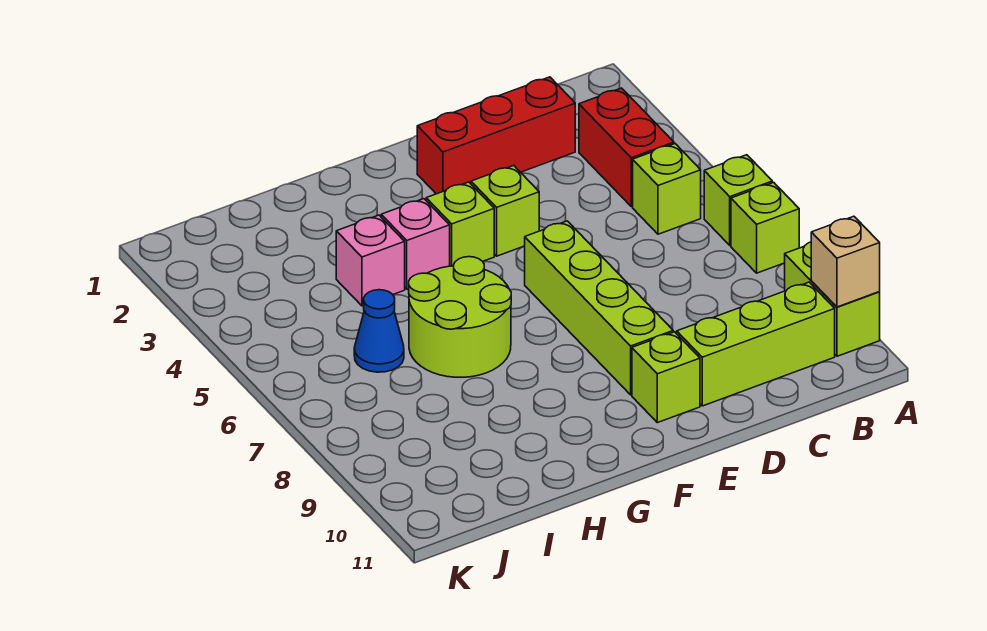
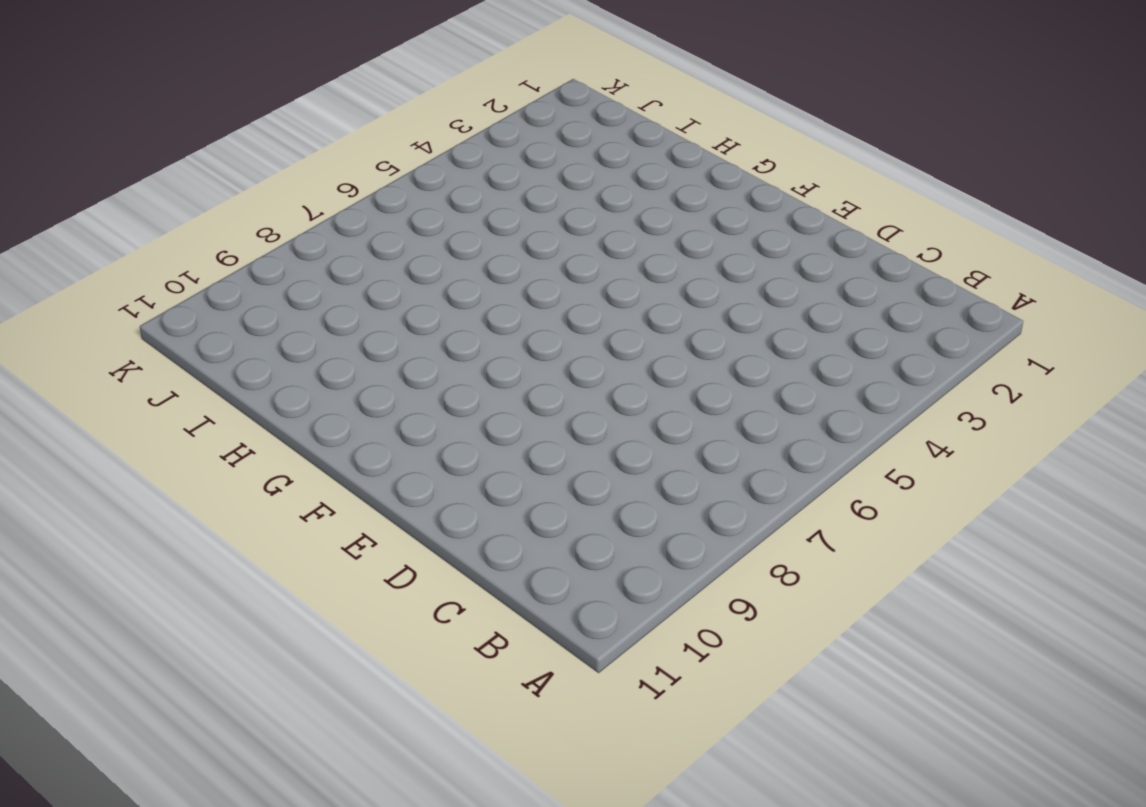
none -> lime brick A6 level 1
none -> lime brick A7 level 1
none -> lime brick A9:A10 level 1

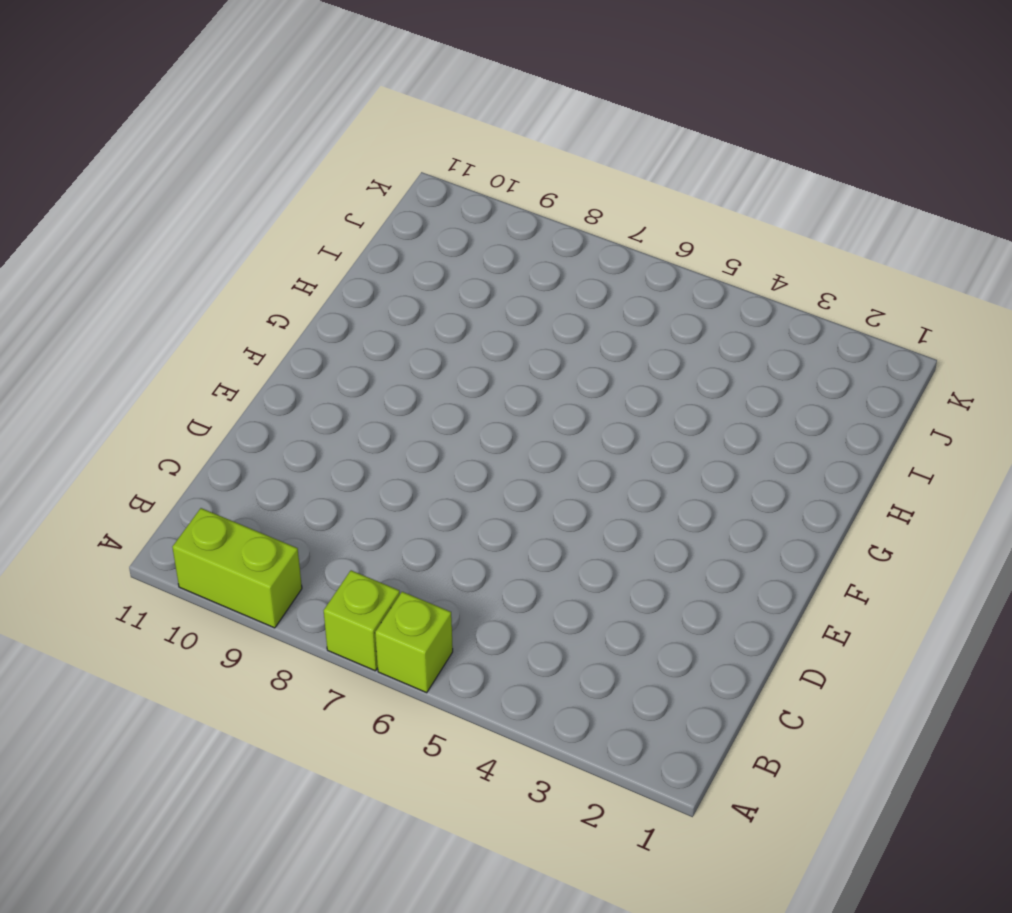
none -> red brick B3:B4 level 1
none -> lime brick B5 level 1
none -> lime brick B10:D10 level 1

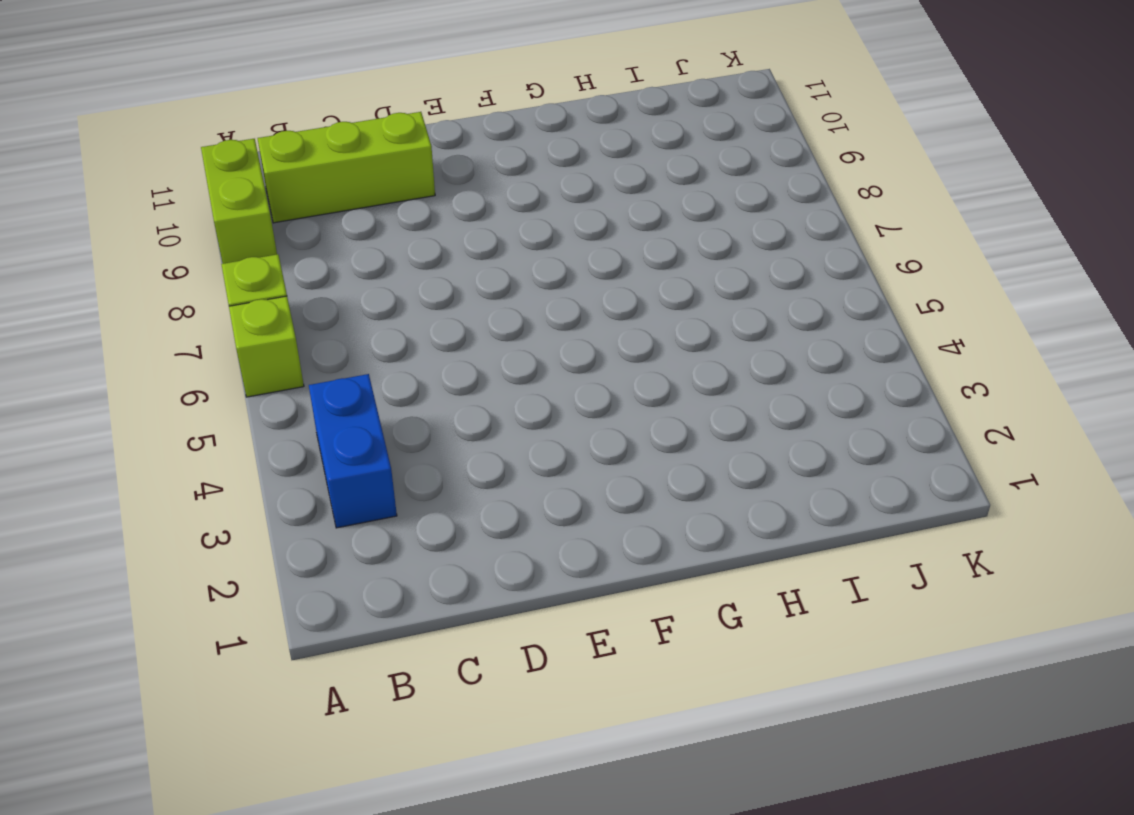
blue brick B3:B4 level 1 -> red brick B3:B4 level 1
none -> lime brick B5 level 1
none -> red brick C2:E2 level 1
none -> lime brick E4 level 1

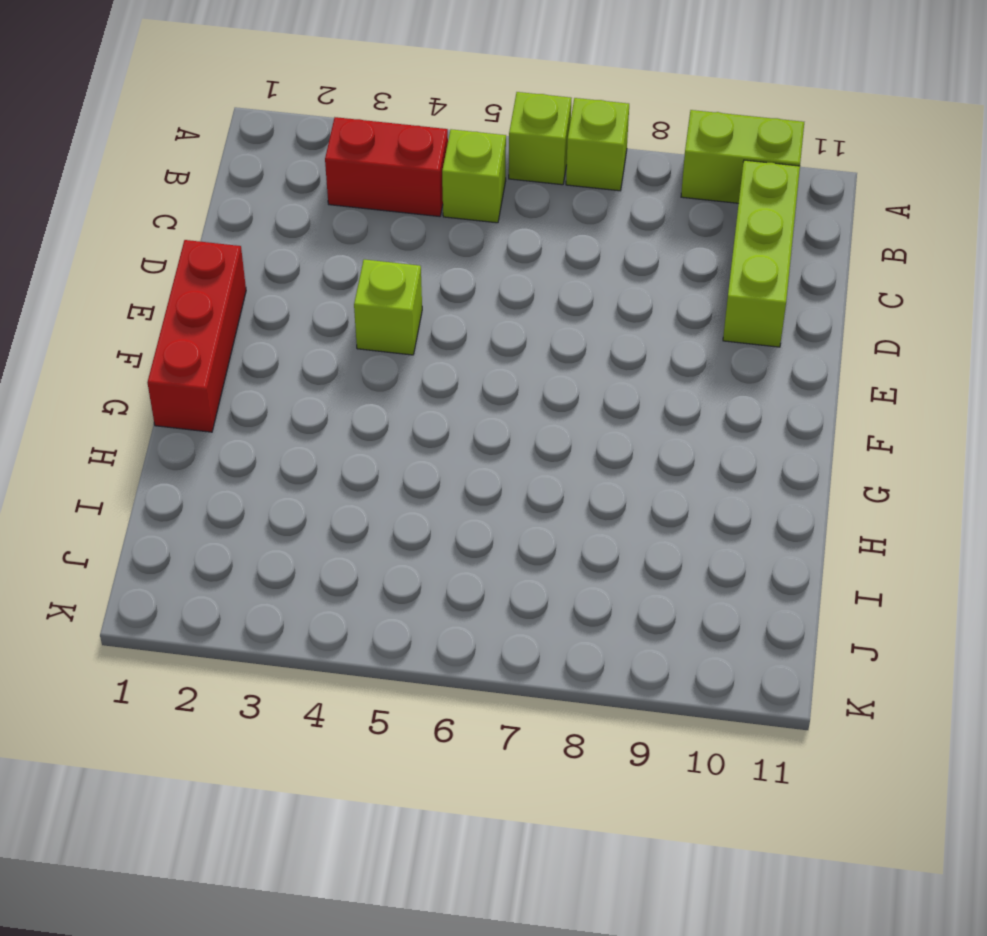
red brick E1:G1 level 1 -> red brick C2:E2 level 1
none -> lime brick E6:E9 level 1
none -> lime brick E10 level 1
none -> lime brick F4 level 1

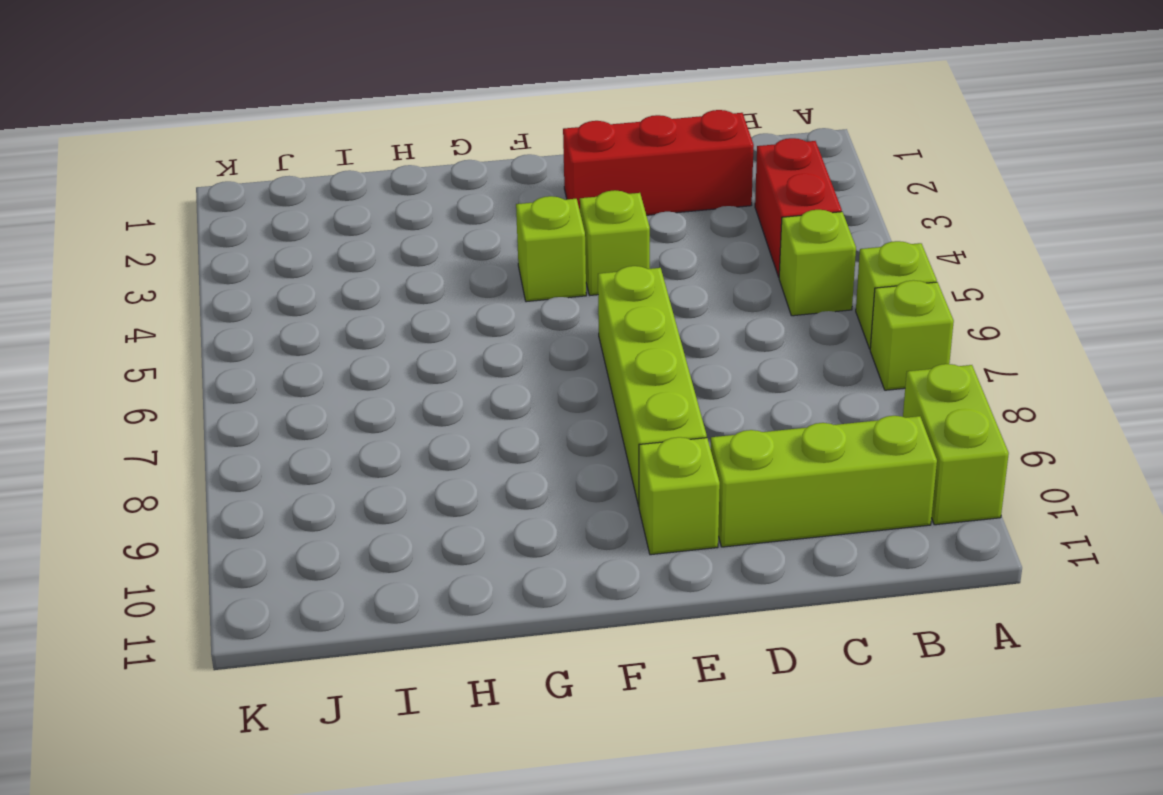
none -> pink brick G4 level 1
none -> lime round brick G6:H7 level 1
none -> pink brick H4 level 1

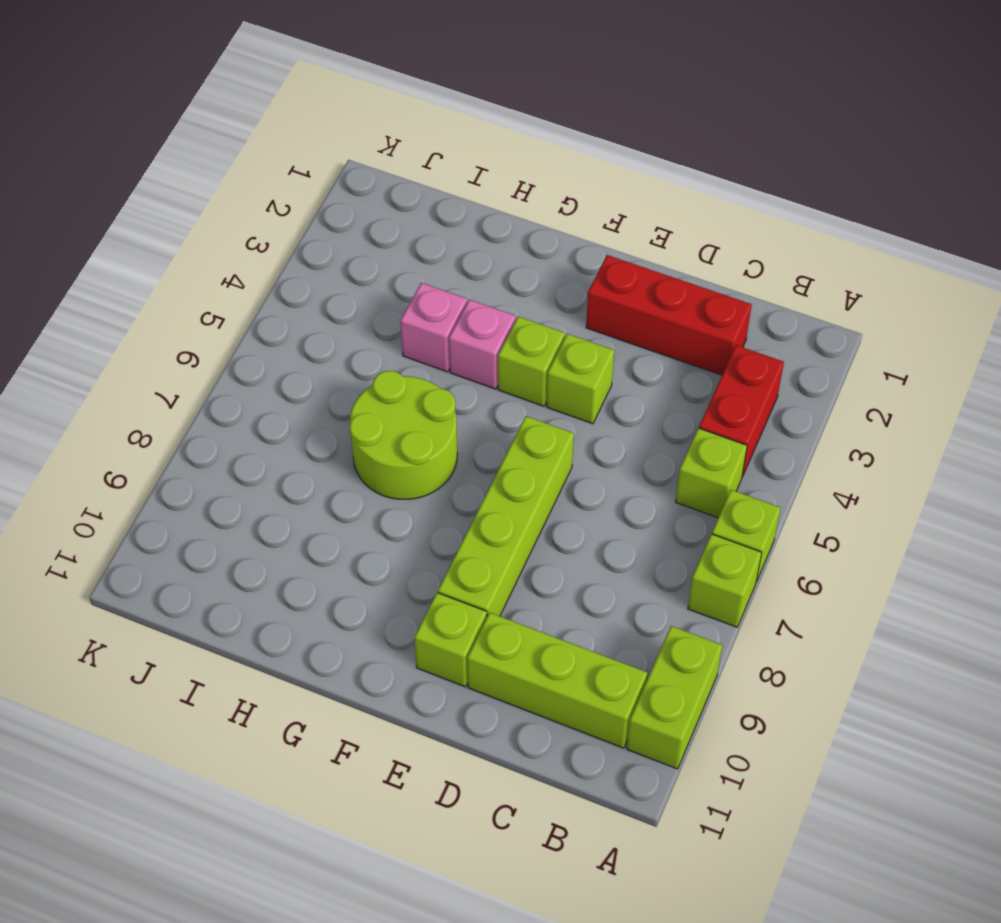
none -> blue cone I6 level 1
none -> tan brick A10 level 2

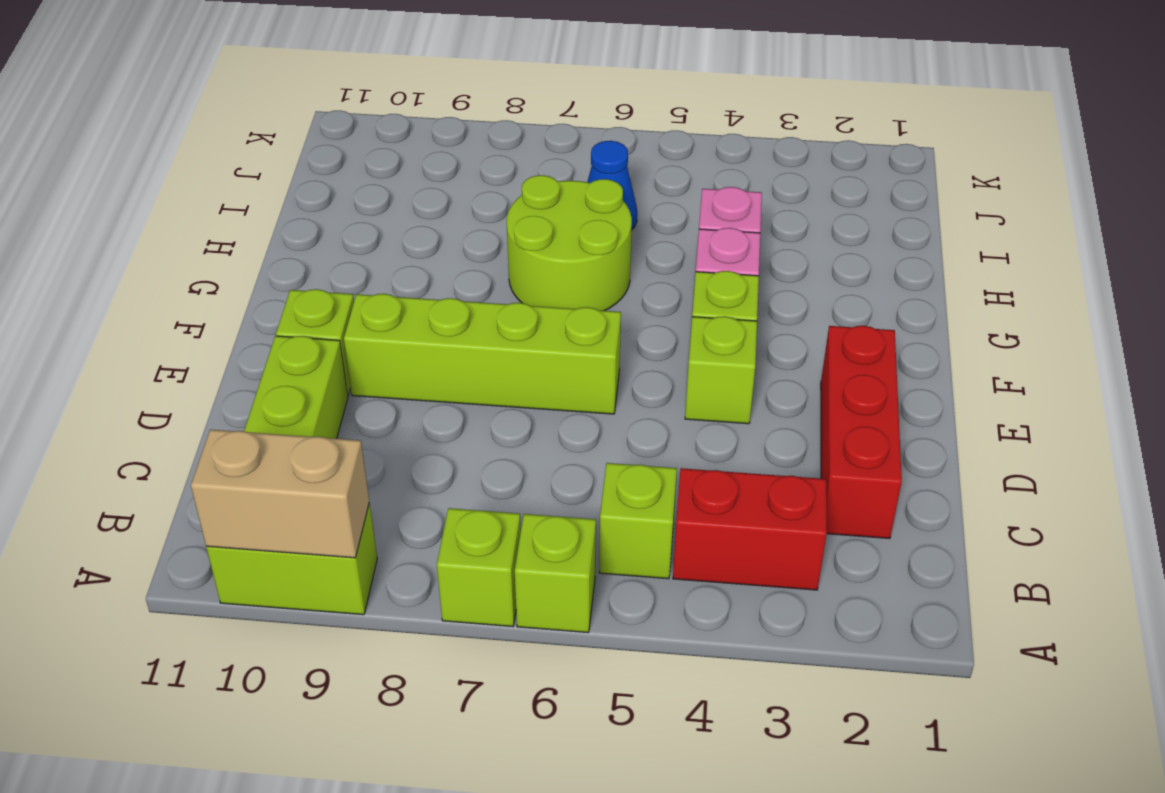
tan brick A9:A10 level 2 -> tan brick A10 level 2

